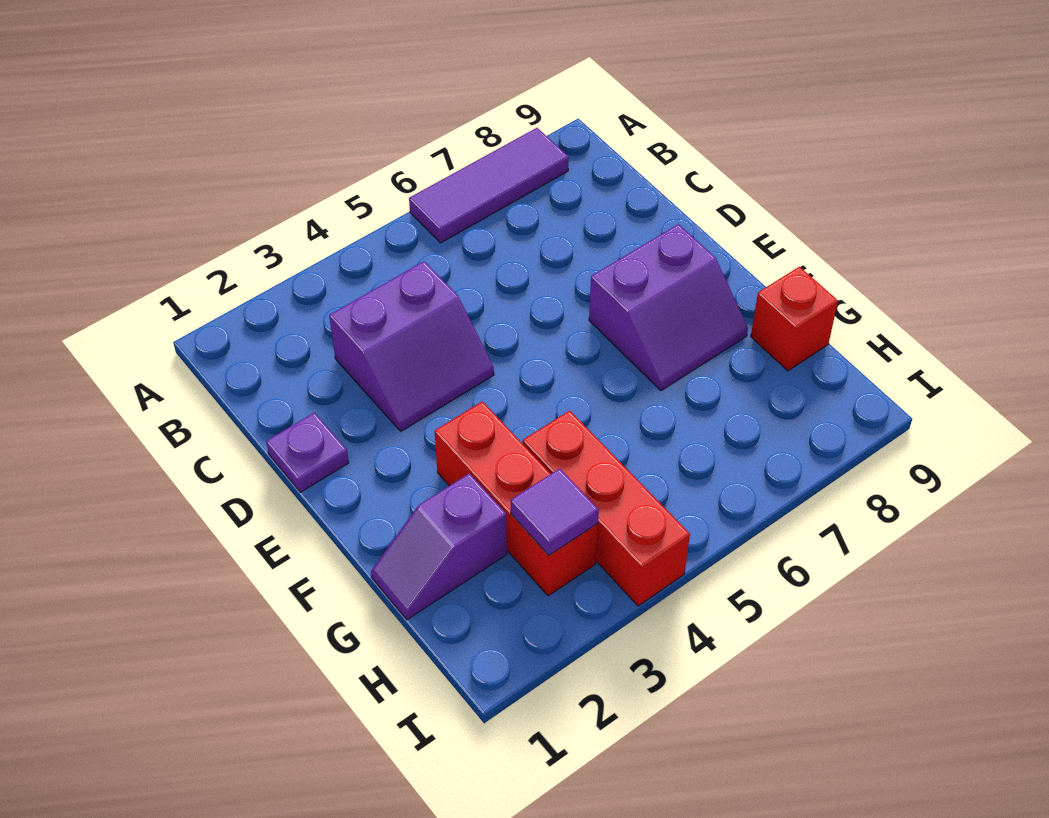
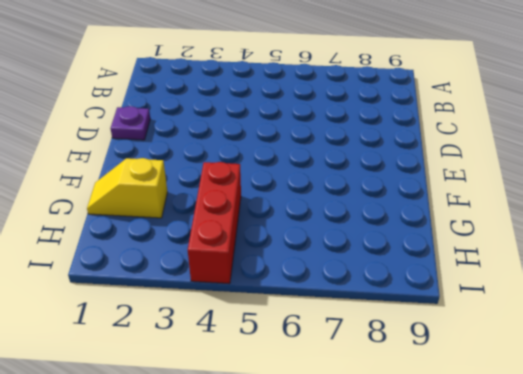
yellow slope G1:G2 level 1 top 2 -> purple slope G1:G2 level 1 top 2
none -> purple tile A6:A8 level 1
none -> purple slope C3:D4 level 1 top C

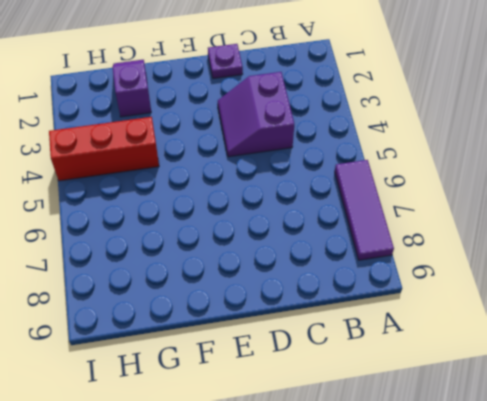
none -> purple slope E7:F8 level 1 top E
none -> red brick F3:H3 level 1

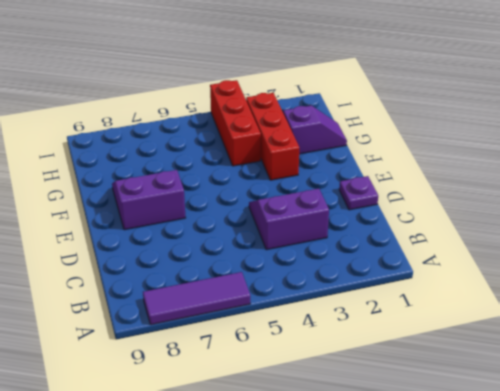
none -> red brick G9 level 1
none -> purple tile H3 level 2

